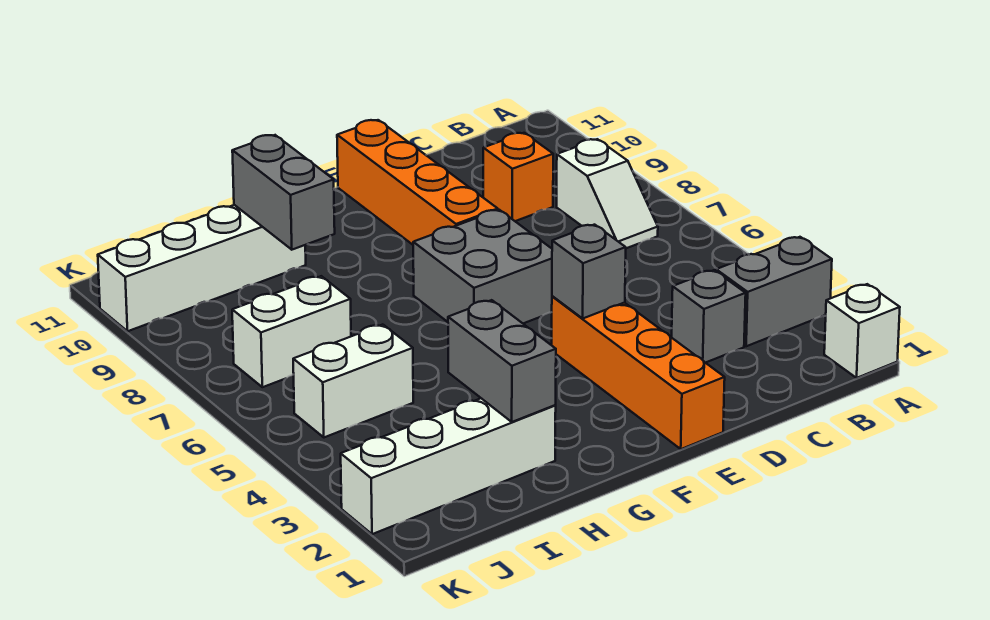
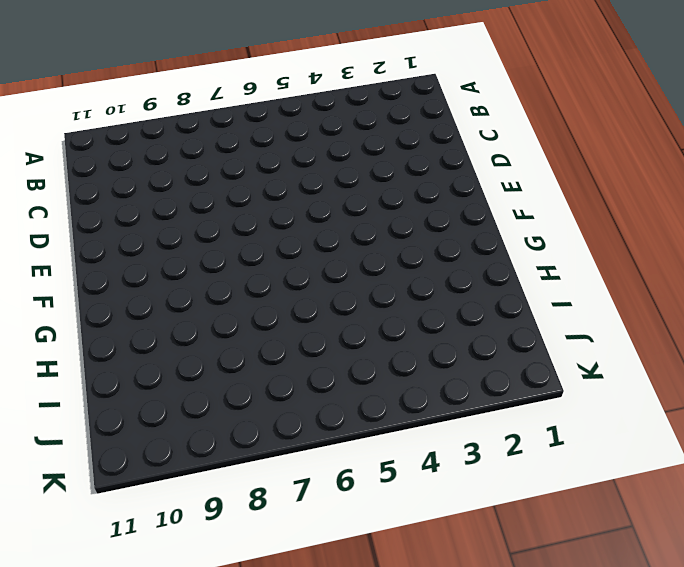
none -> white brick A1 level 1
none -> grey brick A3:B3 level 1
none -> white slope B7:B8 level 1 top 8

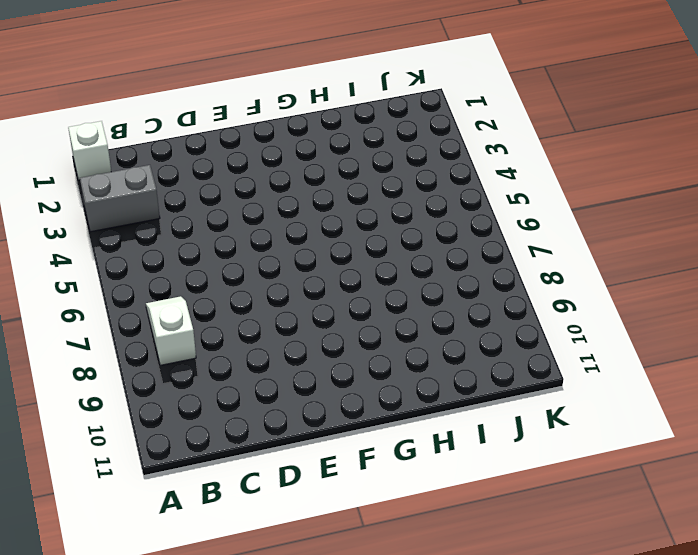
none -> grey brick C3 level 1
none -> orange brick C9 level 1
none -> orange brick E1:E4 level 1

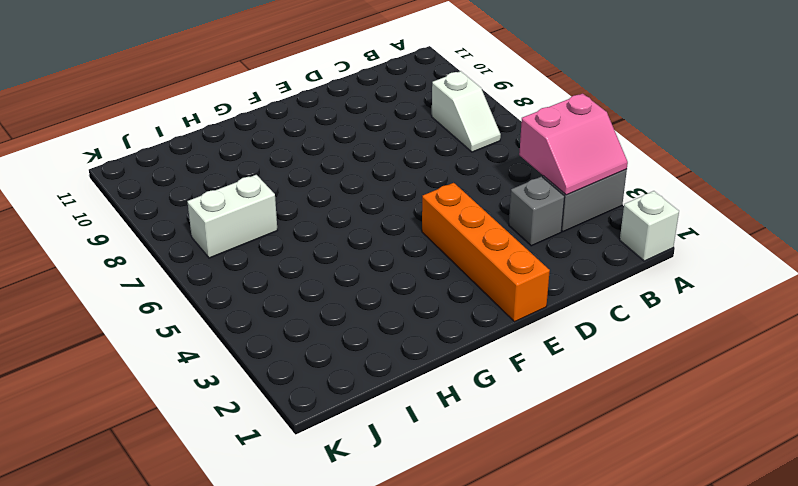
pink slope A3:B4 level 2 top 4 -> none
none -> orange brick C9 level 1
none -> grey brick E6:F7 level 1
none -> orange brick E8:E11 level 1

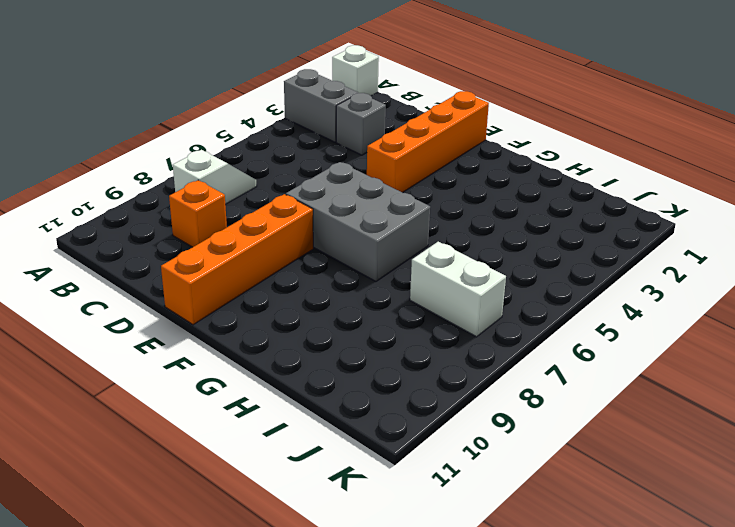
grey brick E6:G7 level 1 -> grey brick E6:F7 level 1
none -> white brick H2:K2 level 1
none -> white brick H10:K10 level 1
none -> white brick I5:J5 level 1

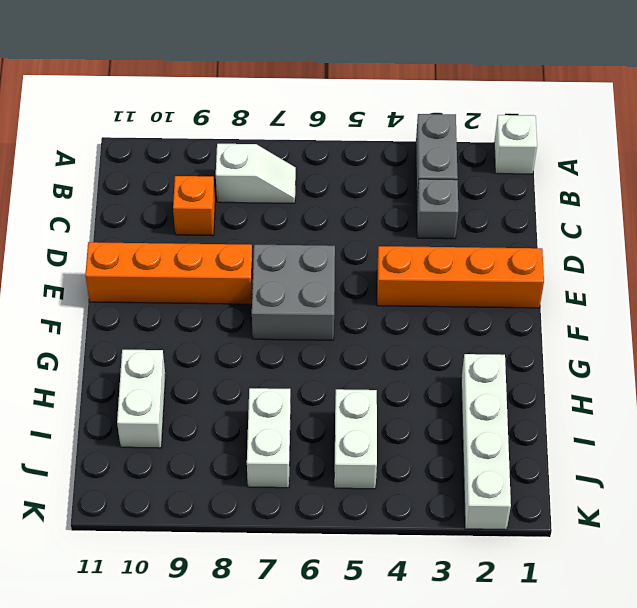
white brick H10:I10 level 1 -> white brick H10:K10 level 1
none -> grey brick E4 level 2
none -> grey brick H2:H3 level 2
none -> grey brick H9:H10 level 2

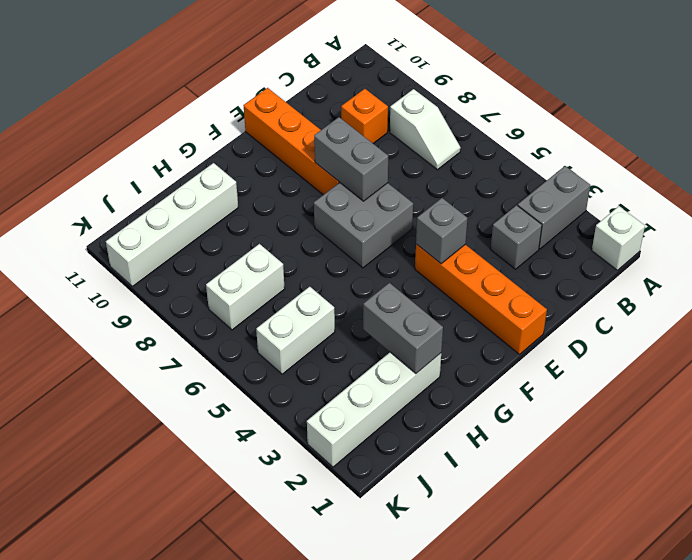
grey brick E7:E8 level 2 -> grey brick H9:H10 level 2

